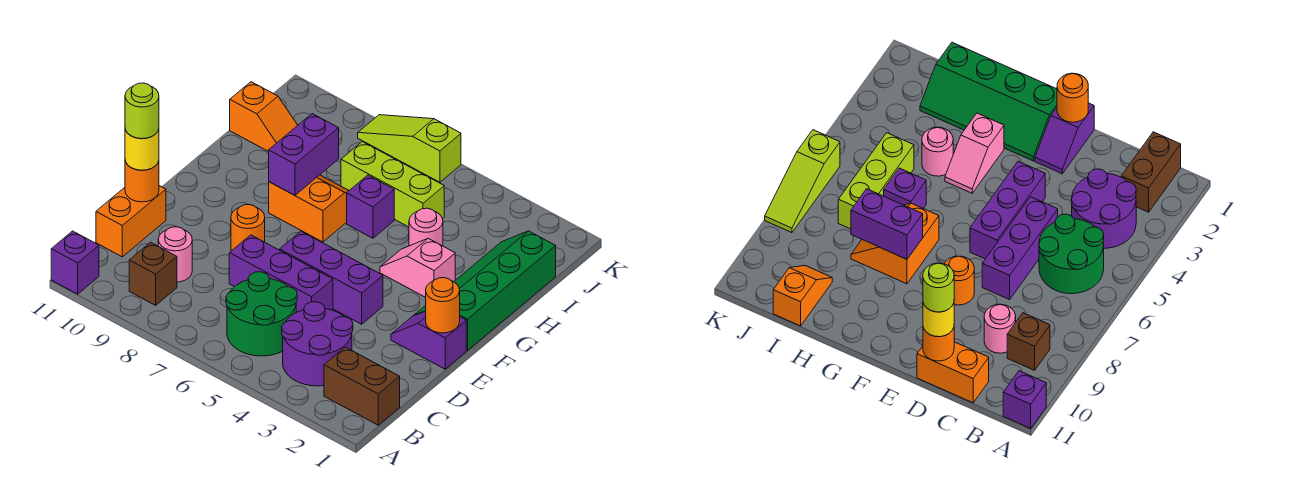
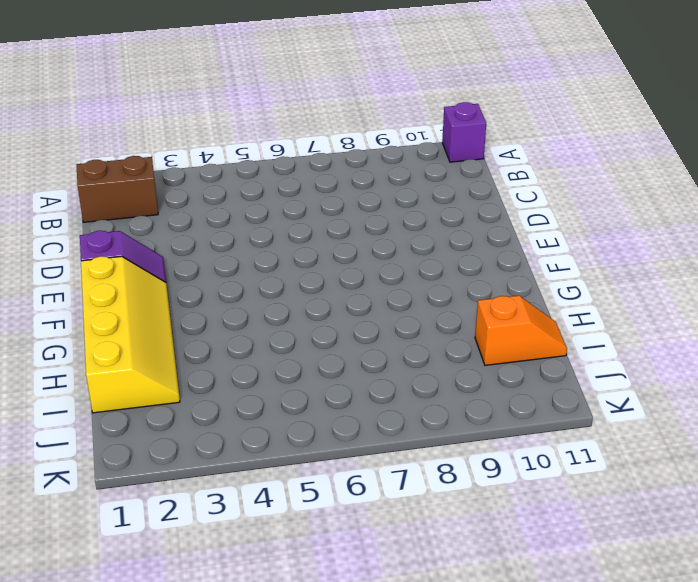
yellow slope F1:I2 level 1 top 1 -> green slope F1:I2 level 1 top 1
orange slope I10:I11 level 1 top 10 -> orange slope I10:I11 level 1 top 11
none -> purple round brick B3:C4 level 1
none -> green round brick B5:C6 level 1
none -> brown brick B9 level 1

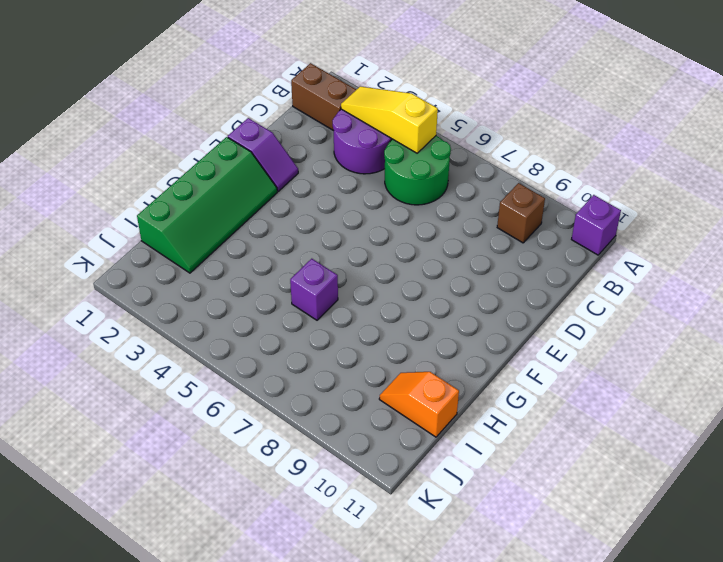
yellow slope B3:B5 level 2 top 5 -> none
none -> pink round brick C9 level 1
none -> orange brick C11:D11 level 1
none -> purple brick D5:D7 level 1

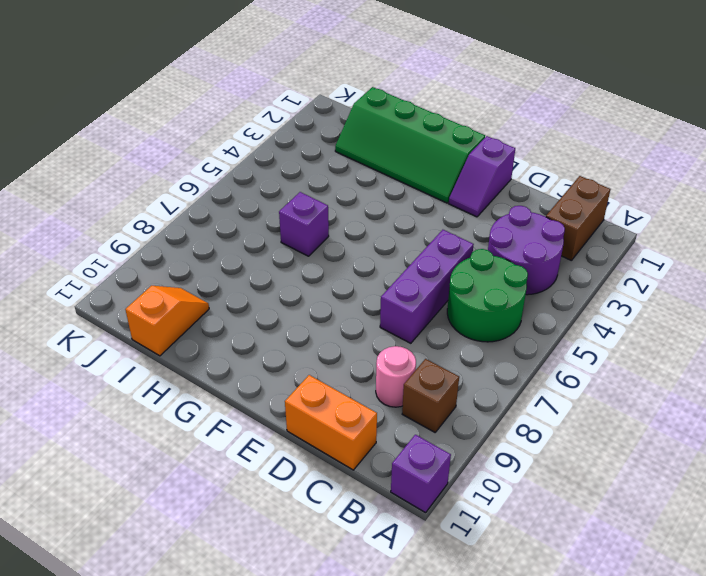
none -> purple brick E4:E6 level 1
none -> orange round brick E8 level 1
none -> pink slope G3:G4 level 1 top 3

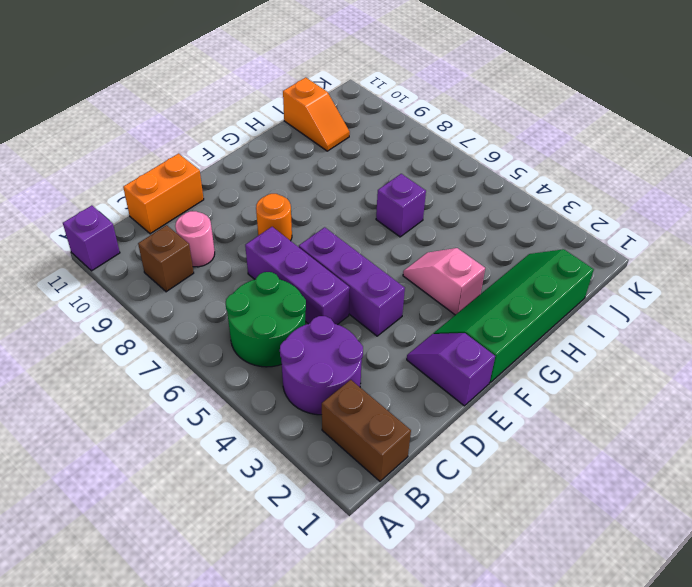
none -> orange slope G7:H8 level 1 top G
none -> pink round brick H4 level 1
none -> lime brick I5:I7 level 1

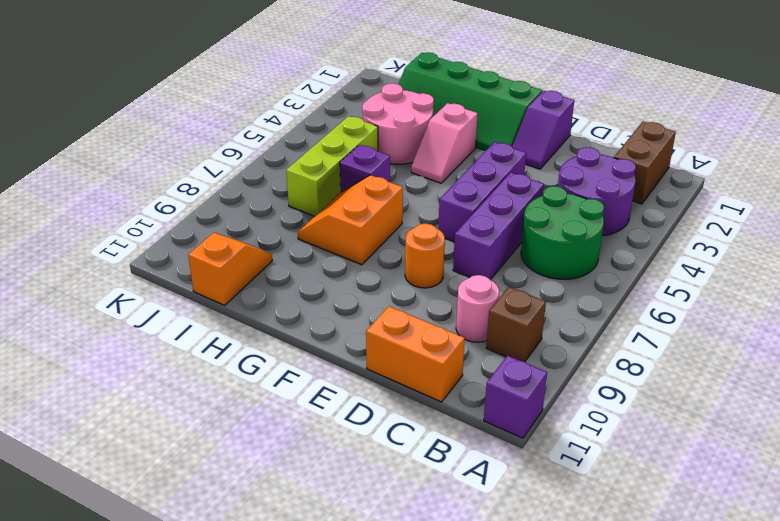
pink round brick H3:I4 level 1 -> pink round brick H4 level 1
none -> lime slope K6:K8 level 1 top 6
none -> orange round brick D11 level 2
none -> orange round brick E1 level 2

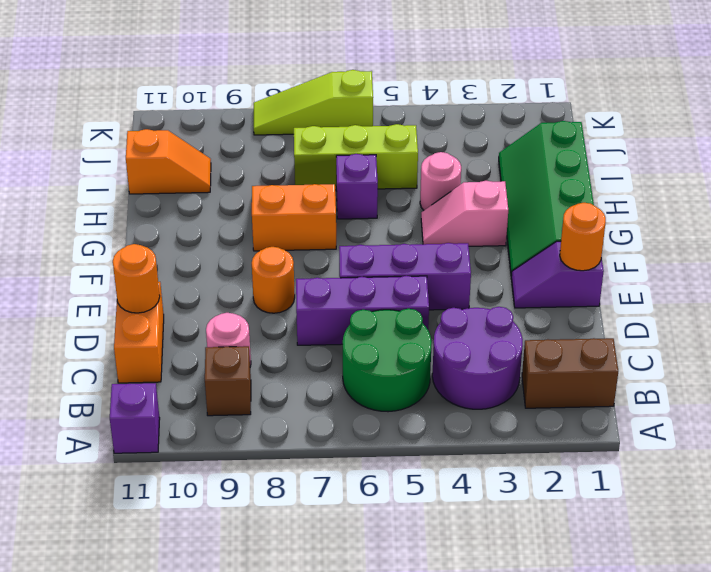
none -> purple brick G8:H8 level 2
none -> yellow round brick D11 level 3
none -> lime round brick D11 level 4

